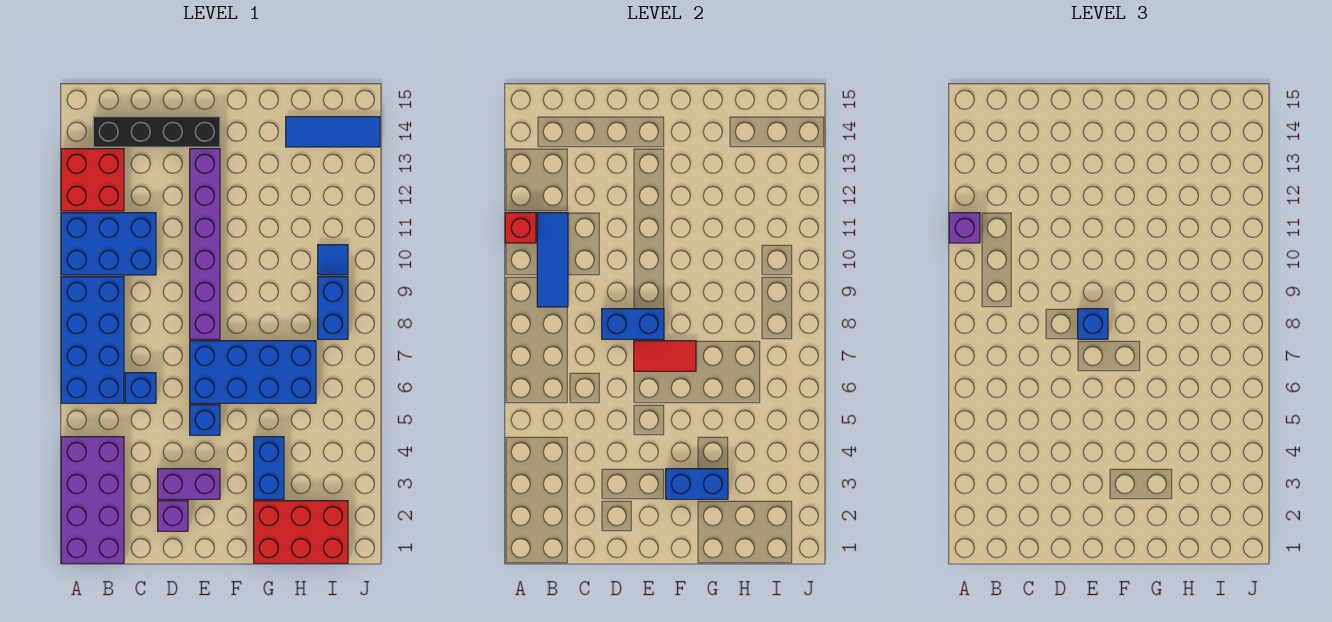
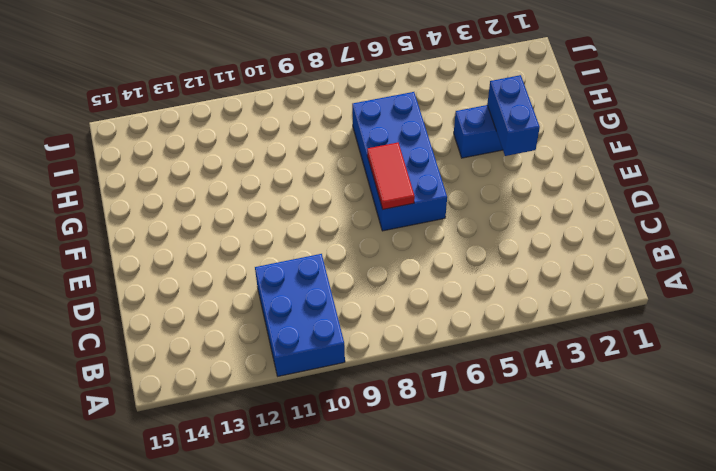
none -> purple brick A1:B4 level 1
none -> blue brick A6:B9 level 1
none -> red brick A12:B13 level 1

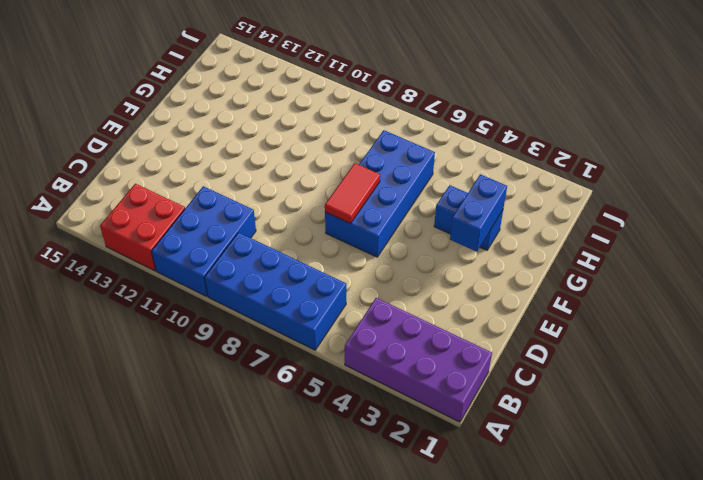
none -> black brick B14:E14 level 1
none -> blue brick C6 level 1
none -> purple brick D2 level 1

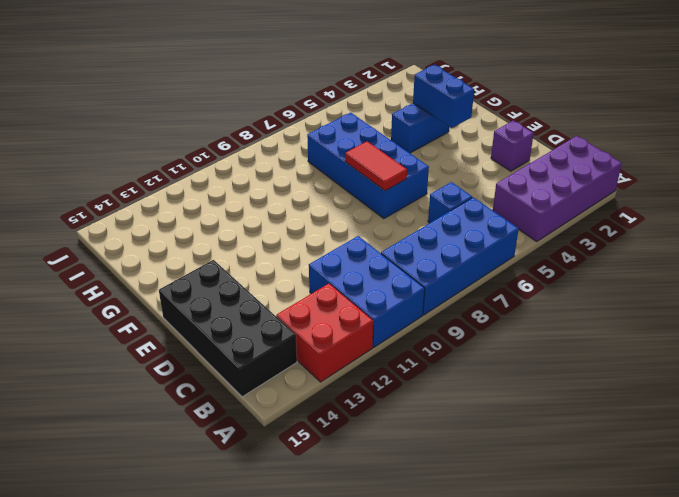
black brick B14:E15 level 1 -> black brick B14:E14 level 1
none -> purple brick D3:E3 level 1
none -> blue brick E5 level 1
none -> purple brick E8:E13 level 1

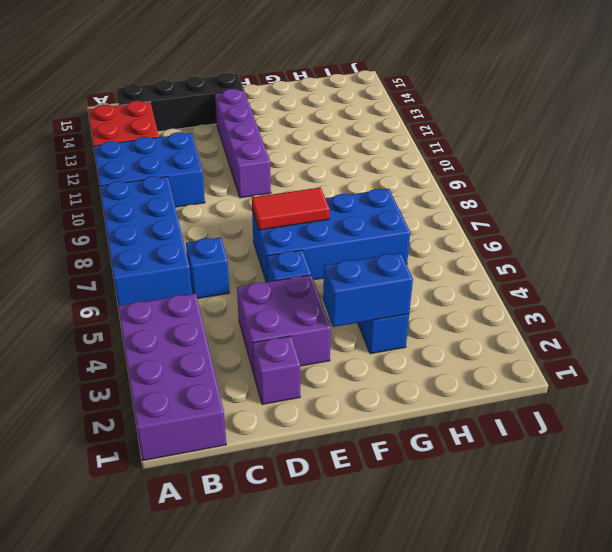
purple brick D3:E4 level 1 -> purple brick D3:E3 level 1
purple brick E10:E13 level 1 -> purple brick E8:E13 level 1
none -> red brick G1:I2 level 1
none -> blue tile H14:J14 level 1
none -> blue brick I8:I9 level 1

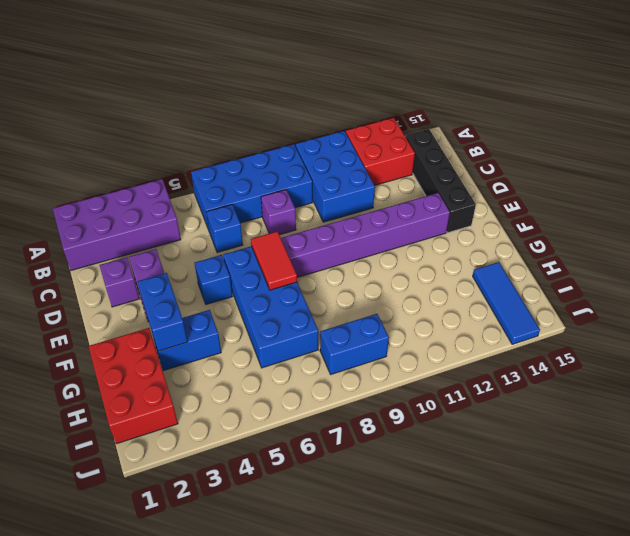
purple brick C8 level 1 -> purple brick A11 level 3
none -> blue tile I10 level 1
none -> red brick A11 level 2
none -> blue tile B9:B11 level 2

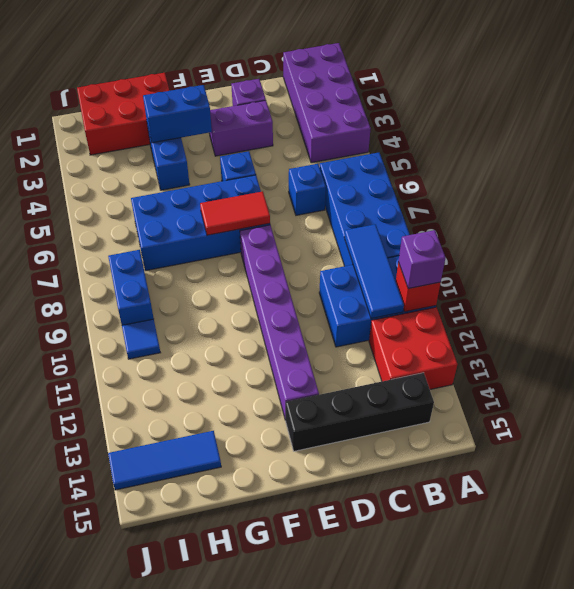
none -> blue brick D8:E8 level 2
none -> blue brick E8 level 3

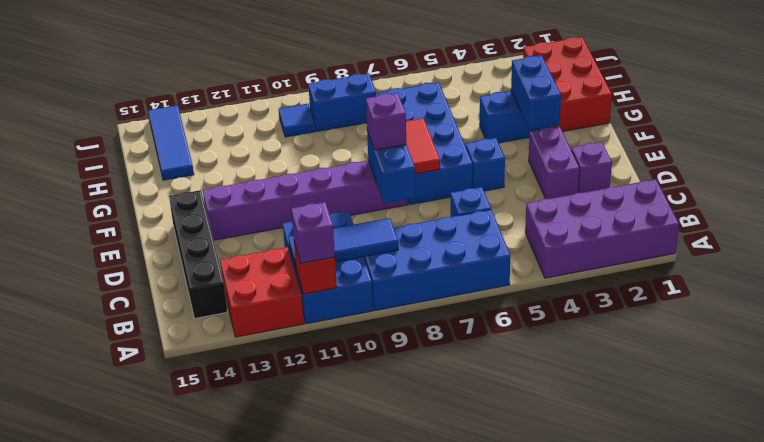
purple brick E8 level 3 -> blue brick E8 level 3

